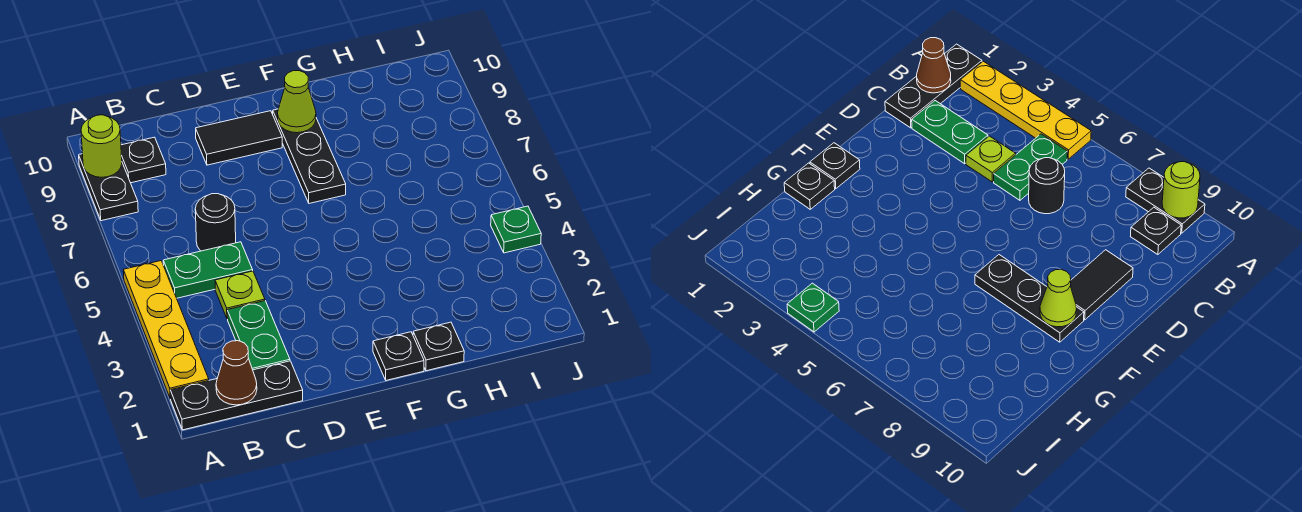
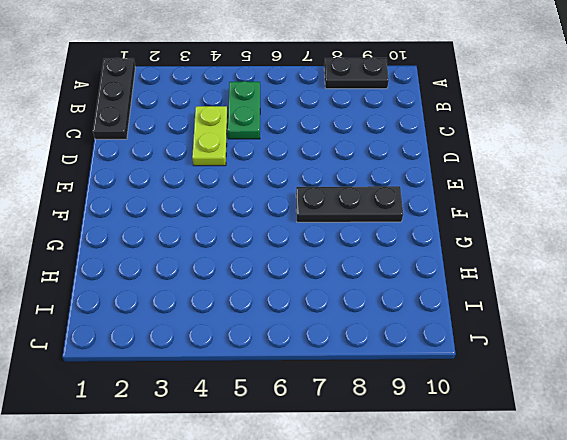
lime plate C4:D4 level 1 -> lime plate C4 level 1
none -> yellow plate A2:A5 level 1
none -> black plate B9 level 1
none -> green plate C2:C3 level 1

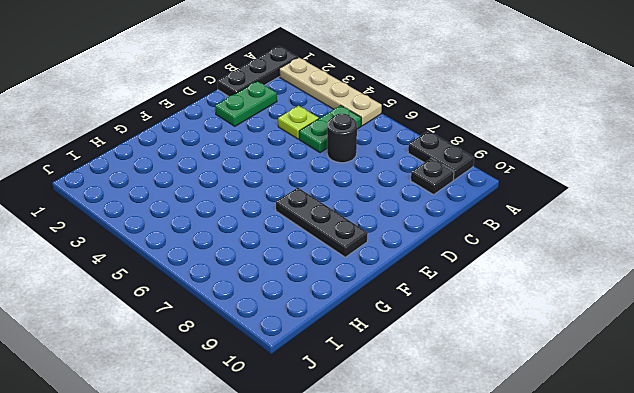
tan plate A2:A5 level 1 -> yellow plate A2:A5 level 1
green plate C2:D2 level 1 -> green plate C2:C3 level 1
none -> black tile D9:E9 level 1
none -> black plate F1 level 1
none -> black plate G1 level 1

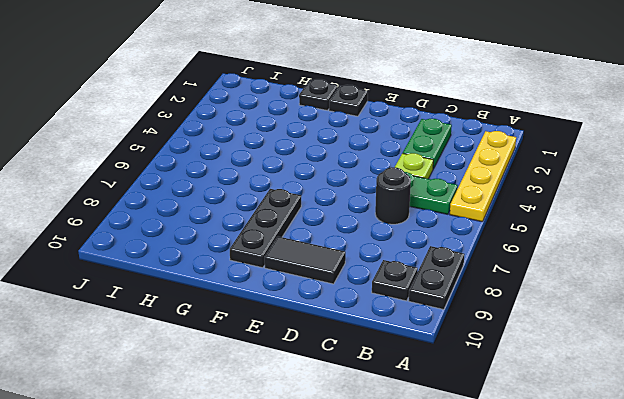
none -> black plate A1:C1 level 1
none -> green plate J4 level 1
none -> lime round brick A9 level 2

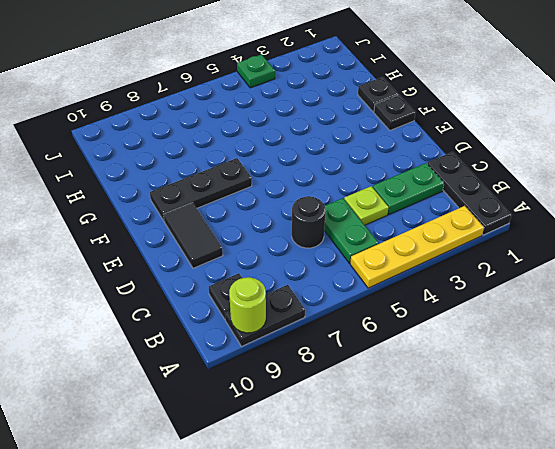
none -> brown cone B1 level 2
none -> lime cone F9 level 2

